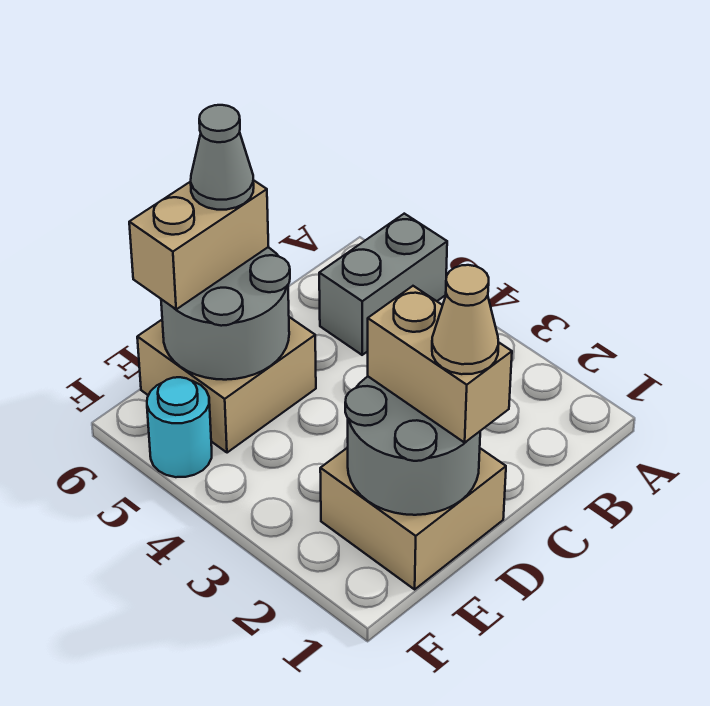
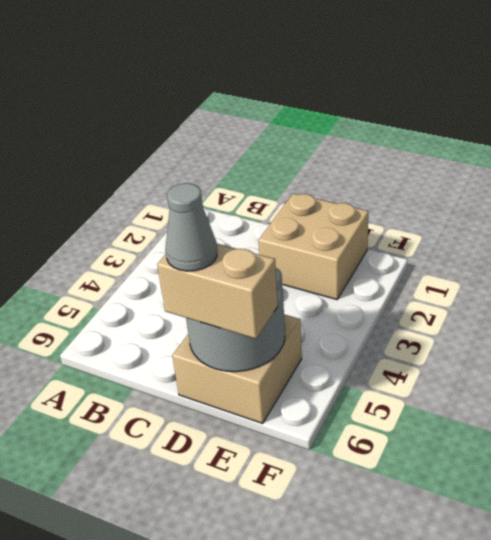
none -> grey brick A5:B5 level 1
none -> cyan round brick F5 level 1

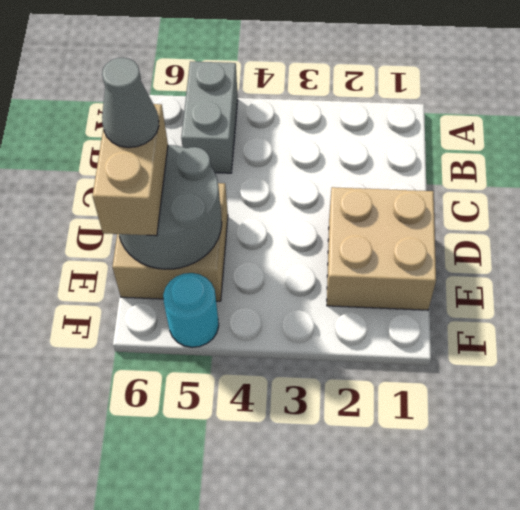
none -> grey round brick D1:E2 level 2
none -> tan brick D1:D2 level 3

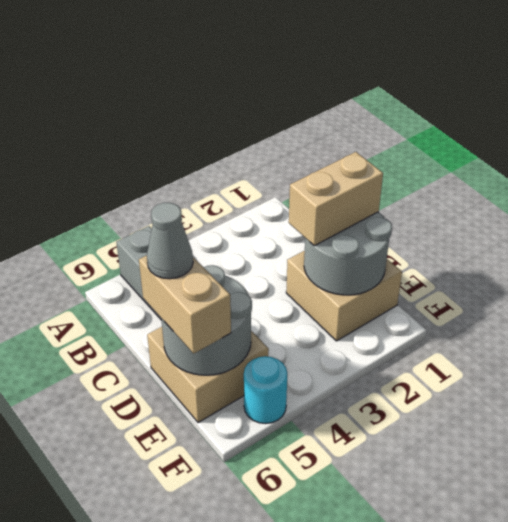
none -> tan cone D1 level 4

